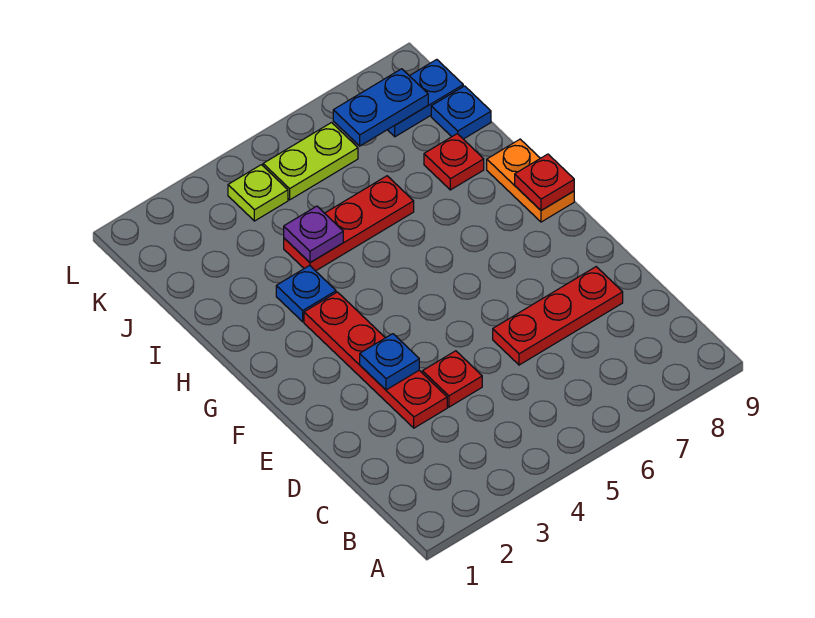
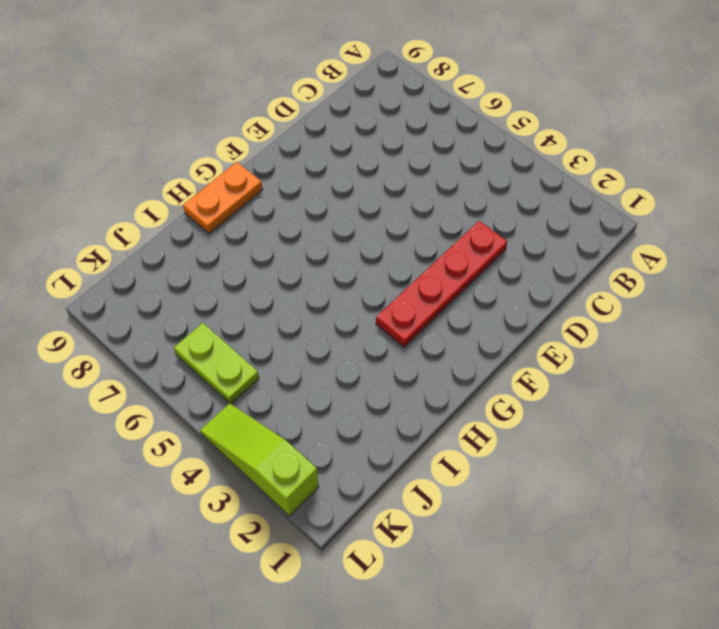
lime slope L2:L4 level 1 top 2 -> none
none -> red plate D4 level 1
none -> red plate D6:D8 level 1
none -> blue plate H3 level 1

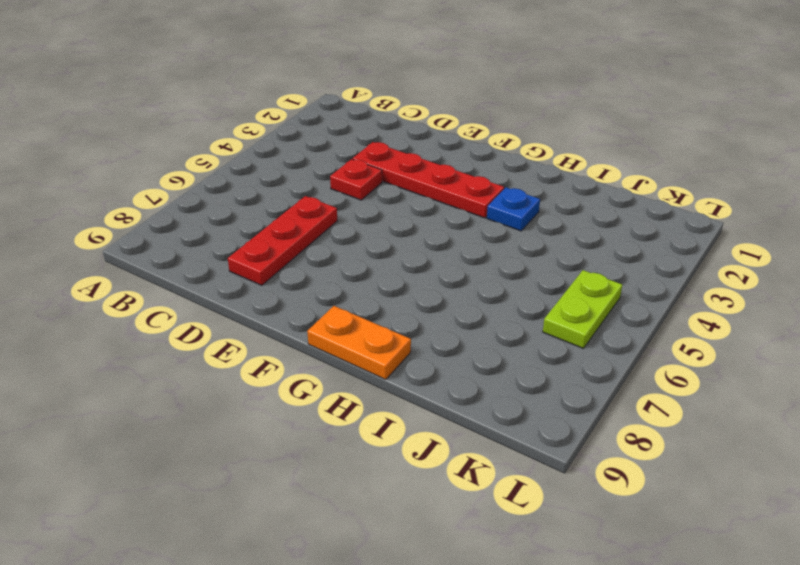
none -> red plate I4:I6 level 1
none -> red plate I8 level 1
none -> blue plate J9 level 1

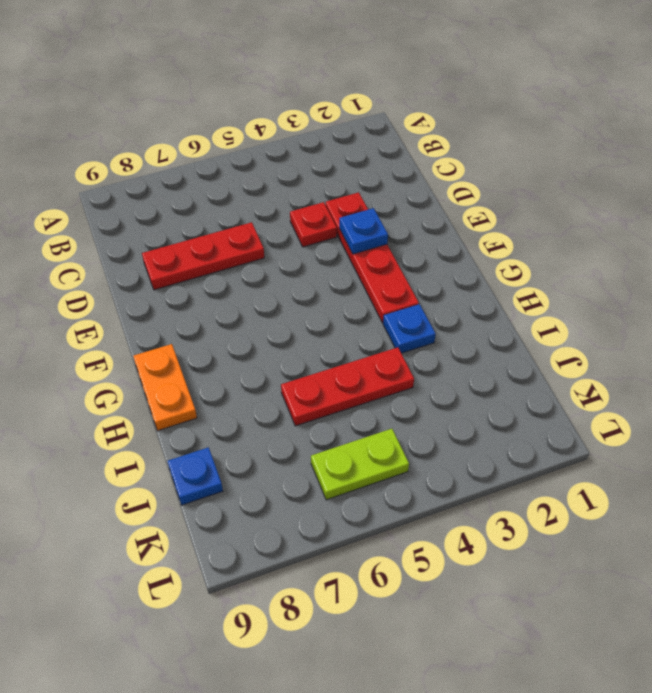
none -> red plate I8 level 1
none -> lime plate K4 level 1
none -> blue plate K8:K9 level 1

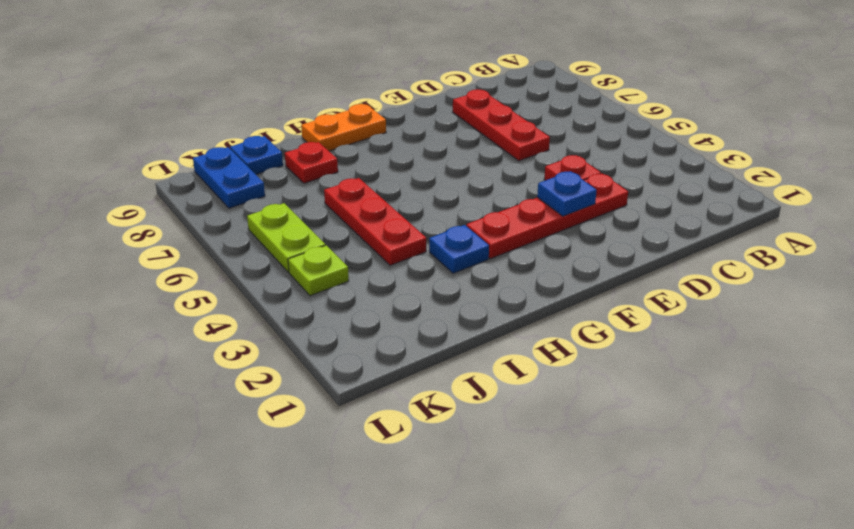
none -> red plate G9 level 2
none -> purple plate I4 level 2
none -> blue plate K7:K8 level 2

